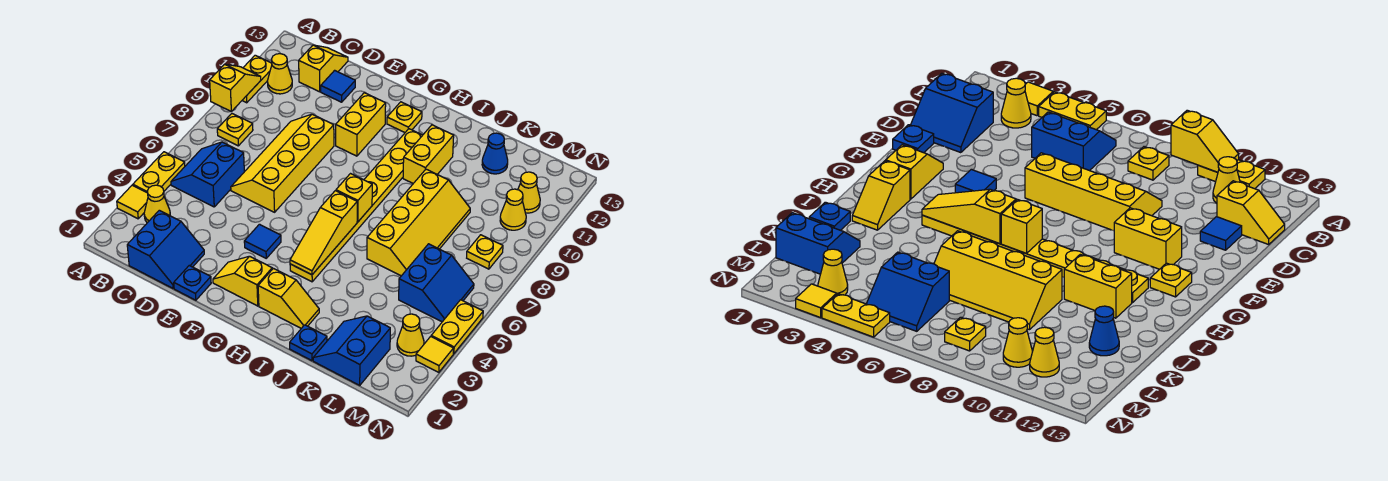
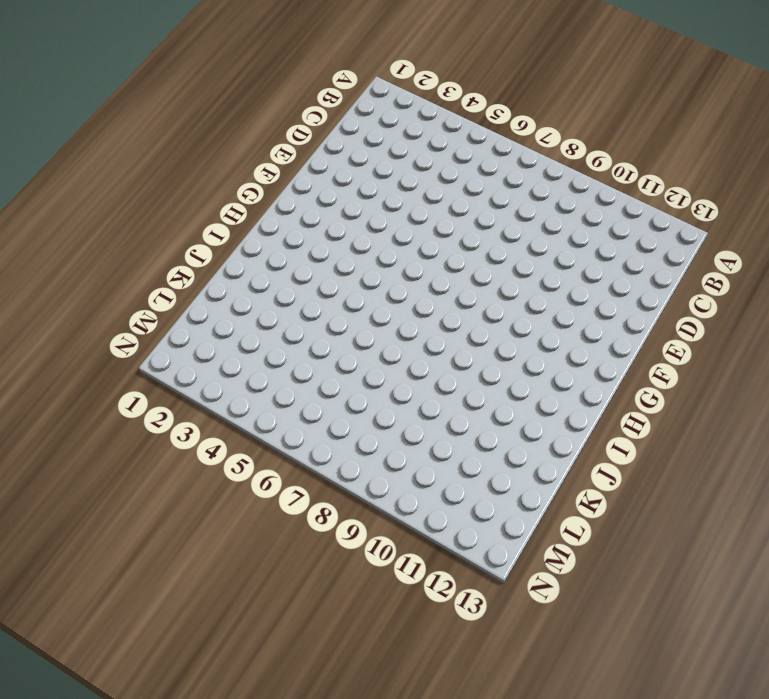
none -> yellow tile A3 level 1
none -> yellow plate A4:A5 level 1
none -> yellow plate A10:A11 level 1
none -> yellow cone B3 level 1

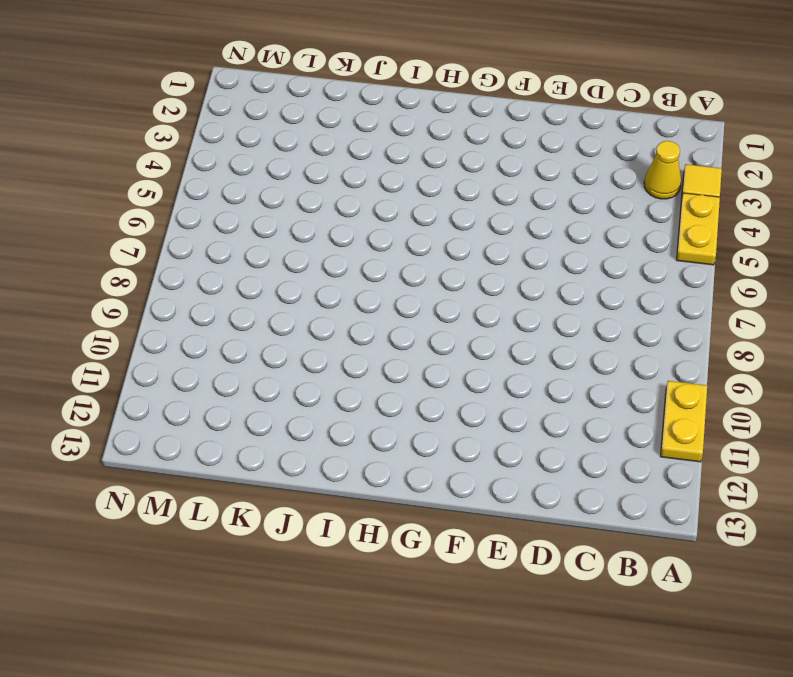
none -> blue slope B5:C6 level 1 top C
none -> yellow plate B8 level 1
none -> yellow cone B11 level 1
none -> blue slope C1:D2 level 1 top C

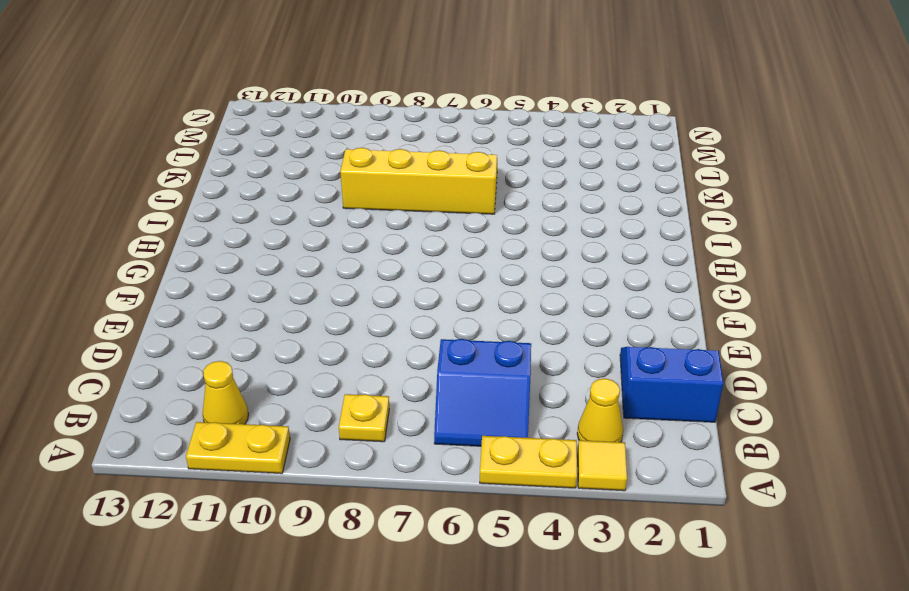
none -> yellow slope C12:C13 level 1 top 12
none -> yellow slope D6:E9 level 1 top E
none -> blue tile D12 level 1
none -> blue plate E1 level 1

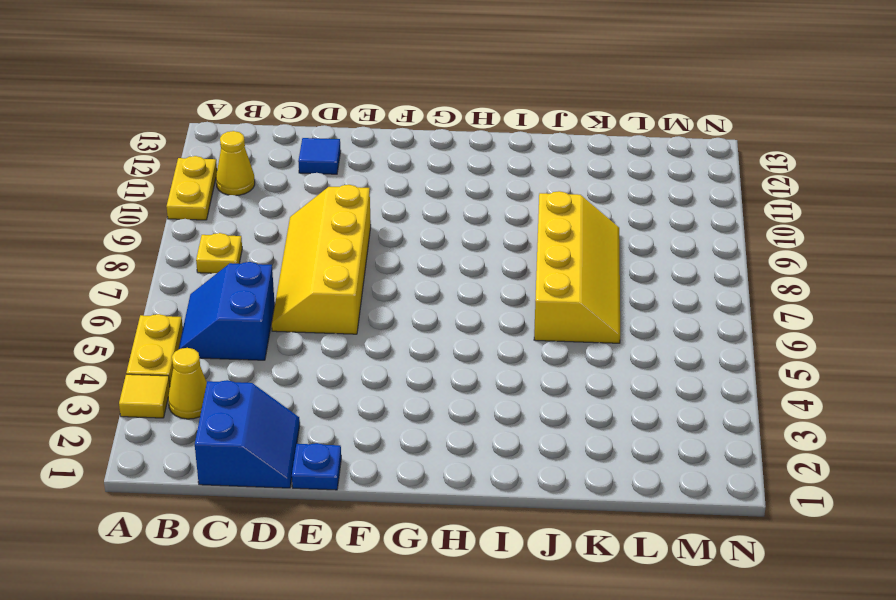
none -> yellow slope C12:C13 level 1 top 12
none -> yellow slope F2:G2 level 1 top G
none -> blue tile F4 level 1
none -> yellow brick F10:F11 level 1

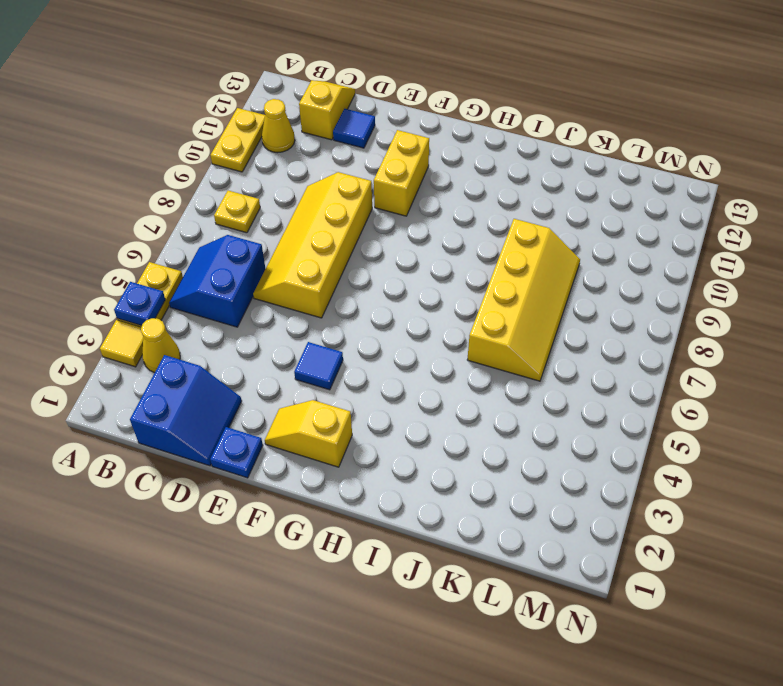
blue plate A4 level 2 -> blue plate J1 level 1
none -> yellow plate G12 level 1
none -> yellow slope H2:I2 level 1 top H
none -> yellow plate H4:H11 level 1
none -> yellow brick I10:I11 level 1

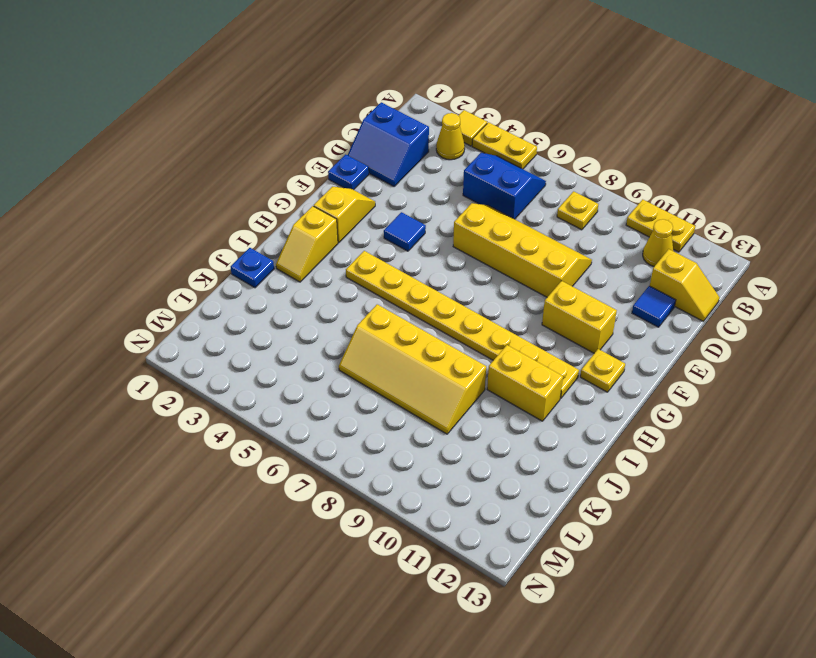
none -> blue slope K1:L2 level 1 top L
none -> blue cone K12 level 1
none -> blue slope L5:M6 level 1 top L
none -> yellow cone M3 level 1

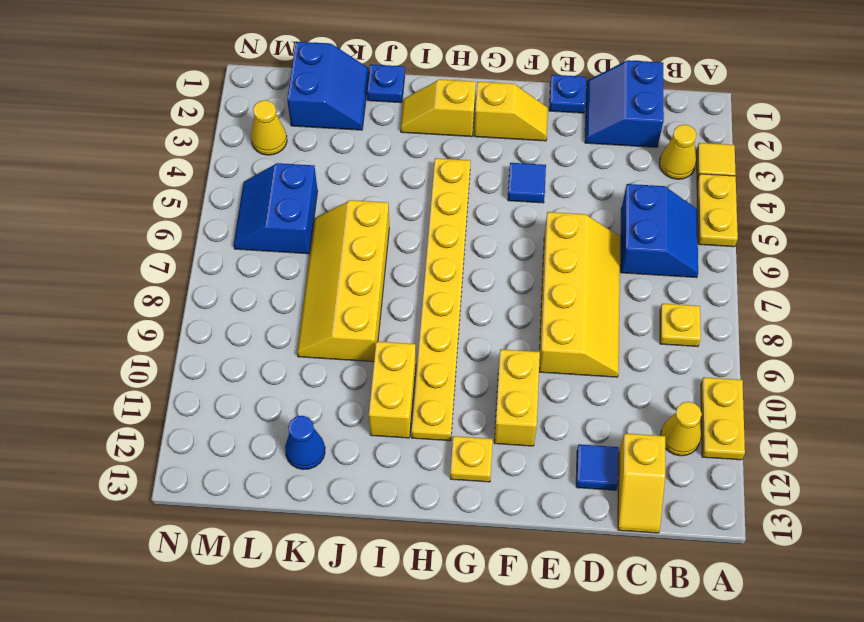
none -> yellow plate M8 level 1
none -> yellow cone M10 level 1
none -> yellow cone M11 level 1
none -> yellow tile N3 level 1

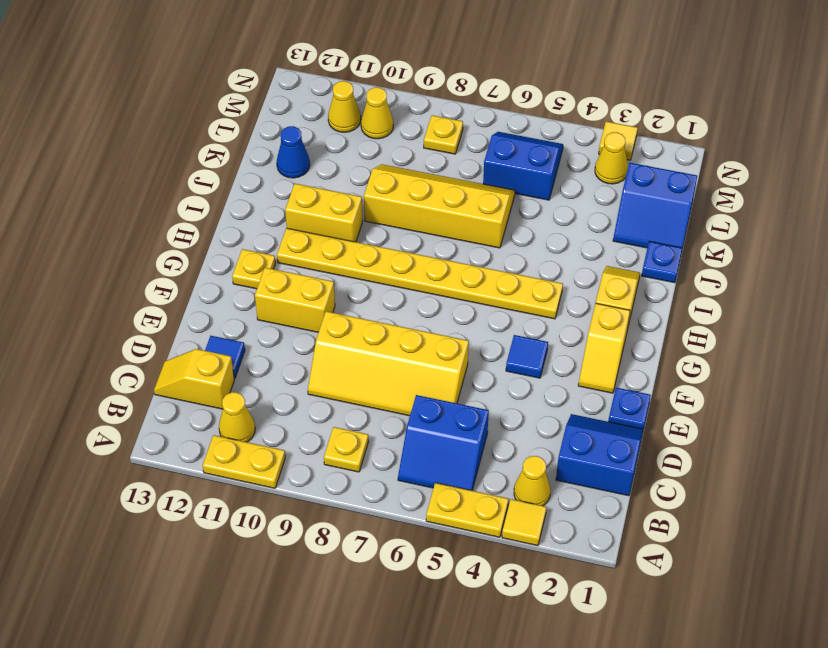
none -> yellow plate N4:N5 level 1
none -> yellow slope A9:A10 level 2 top 9
none -> yellow slope H4:H6 level 2 top 6
none -> yellow brick H7 level 2

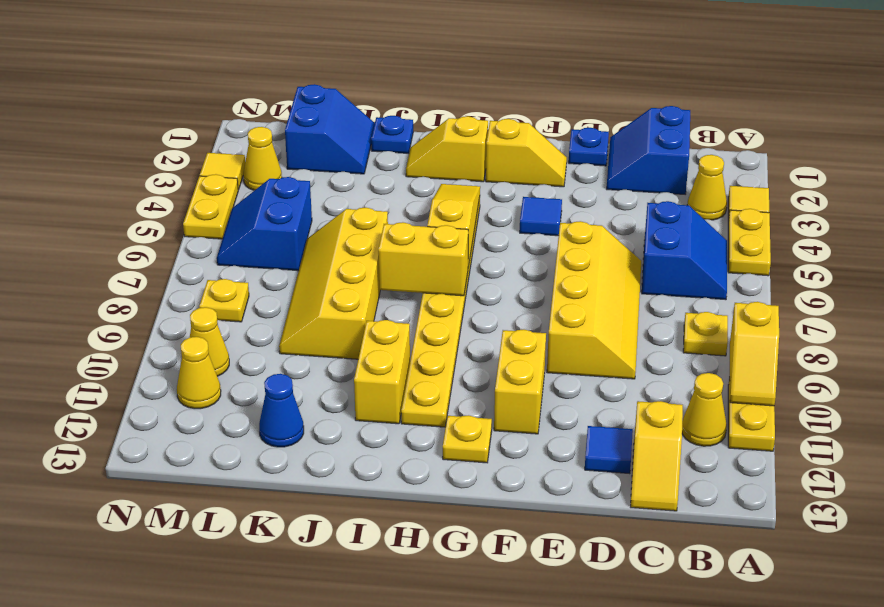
yellow brick H7:I7 level 2 -> yellow brick H7 level 2

